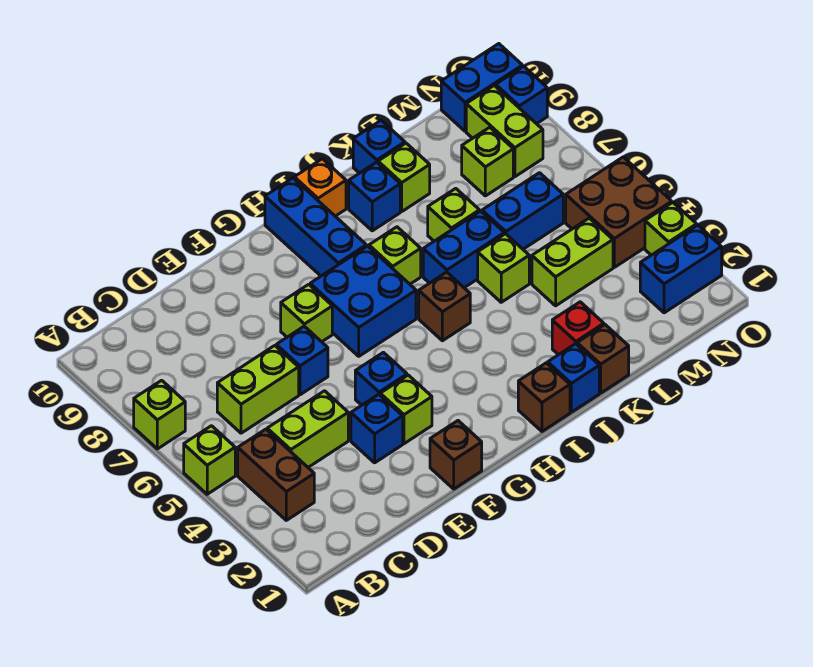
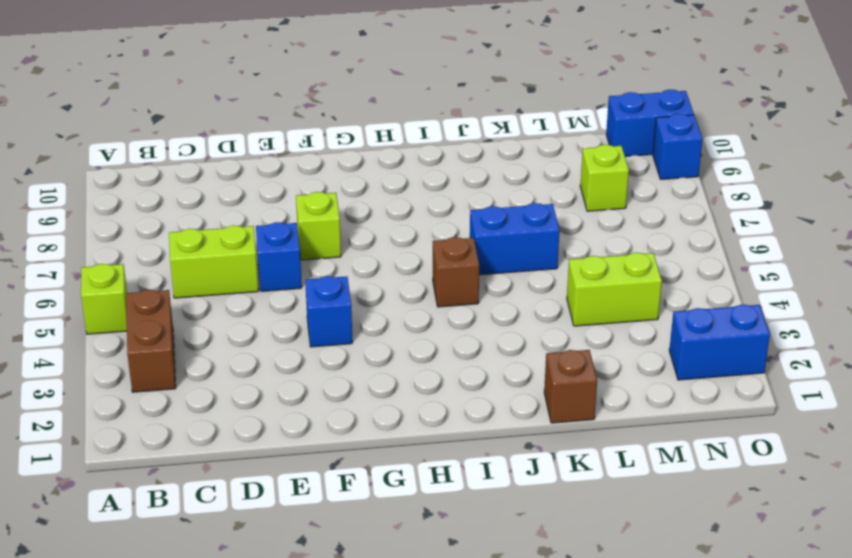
none -> lime brick A7 level 1
none -> lime brick C4:D4 level 1
none -> blue brick E3 level 1
none -> brown brick F1 level 1

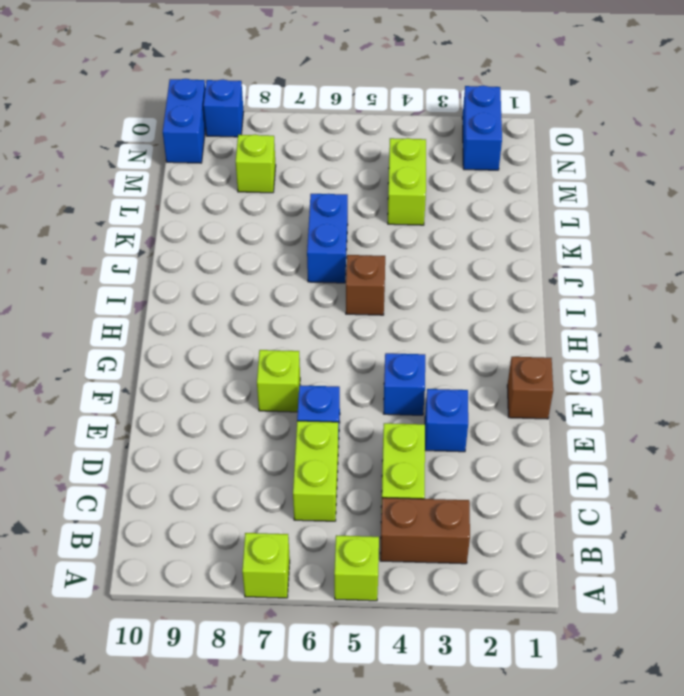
none -> lime brick F3 level 1
none -> blue brick G6:H7 level 1
none -> blue brick H8:H10 level 1
none -> brown brick I1 level 1

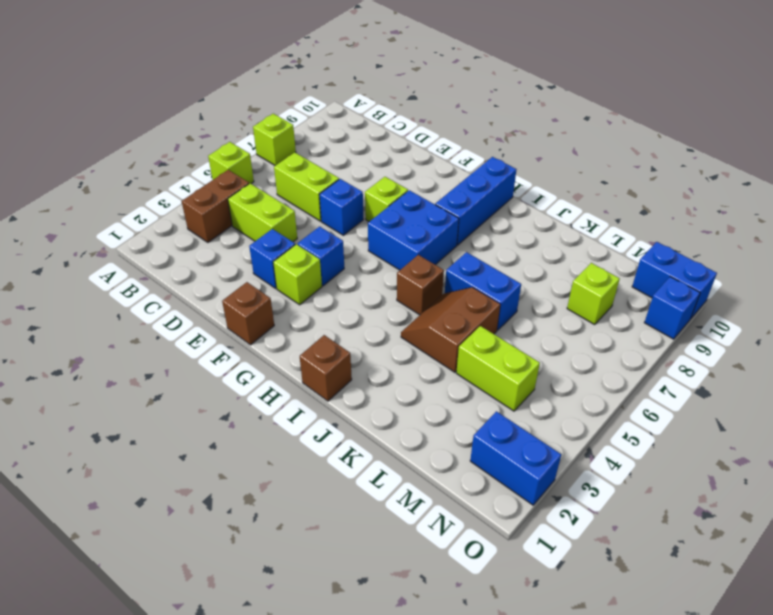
brown slope J4:K5 level 1 top K -> lime brick K5 level 1
none -> lime brick I7 level 1
none -> orange brick I10 level 1
none -> blue brick J1 level 1
none -> blue brick J9 level 1

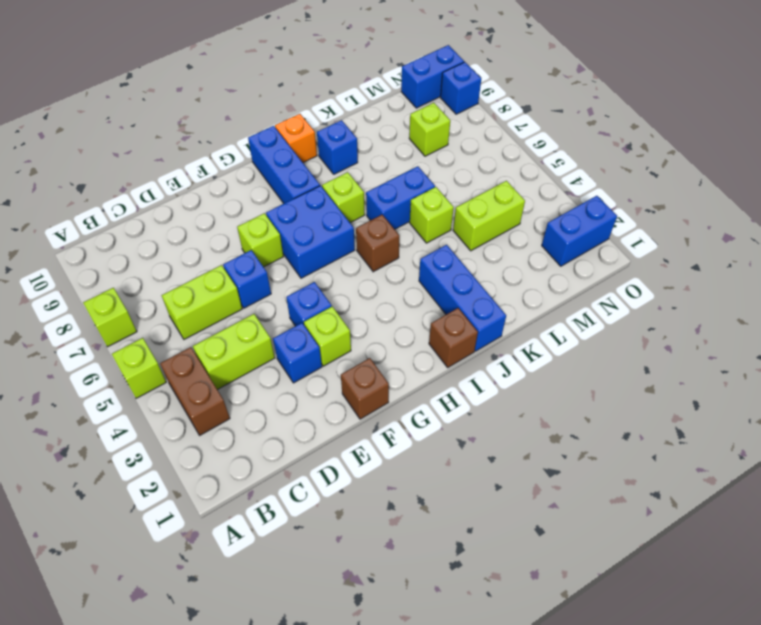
blue brick J1:J3 level 1 -> blue brick J1 level 1
none -> brown brick K1 level 1
none -> red brick K2 level 1
none -> lime brick K7 level 1
none -> lime brick K9 level 1

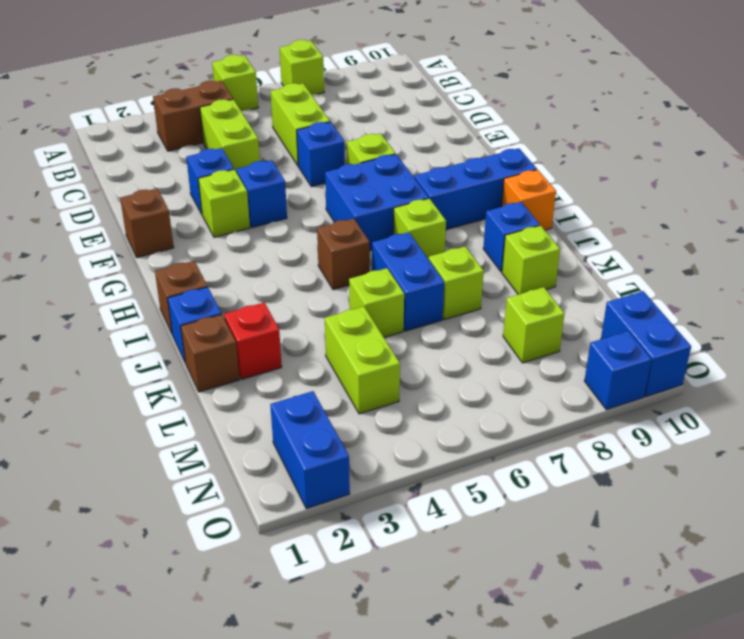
none -> blue brick K10 level 1
none -> blue brick L6:M6 level 1
none -> brown brick N4:O5 level 1
none -> lime brick N8:N9 level 1

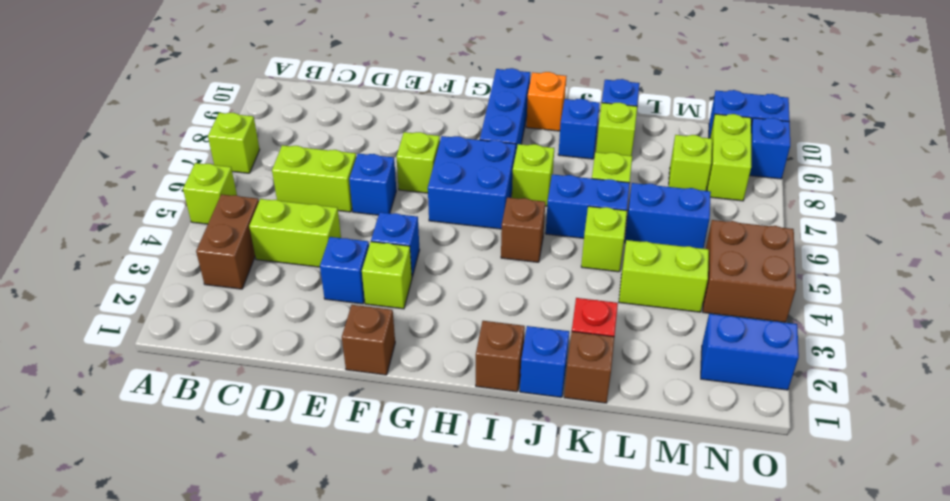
none -> lime brick O3 level 1

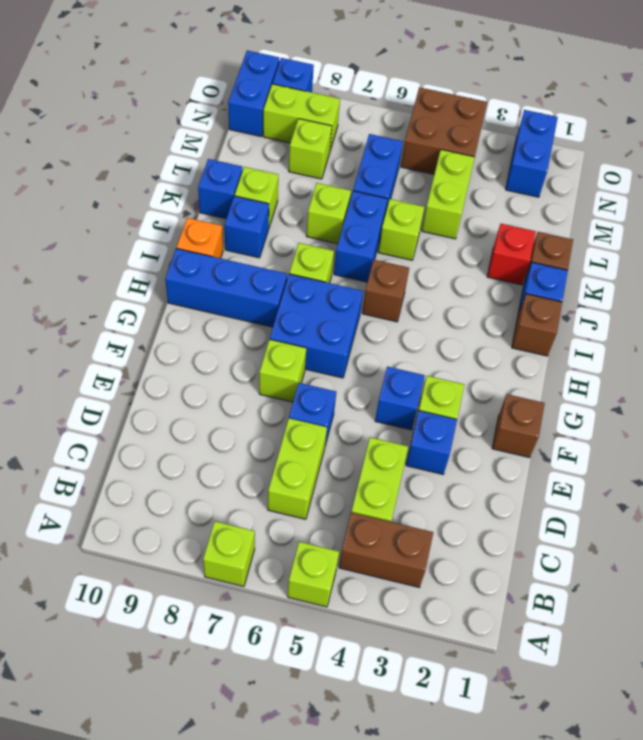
none -> lime brick O3 level 1

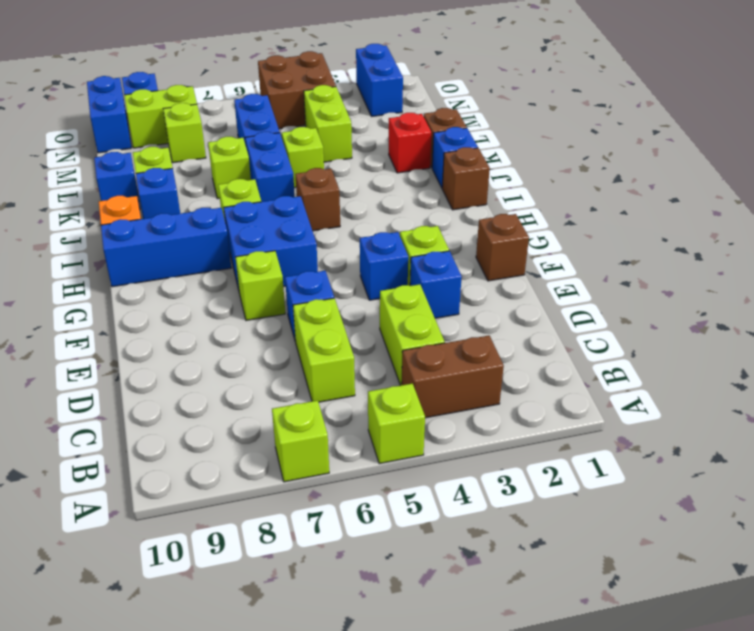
none -> lime brick O3 level 1

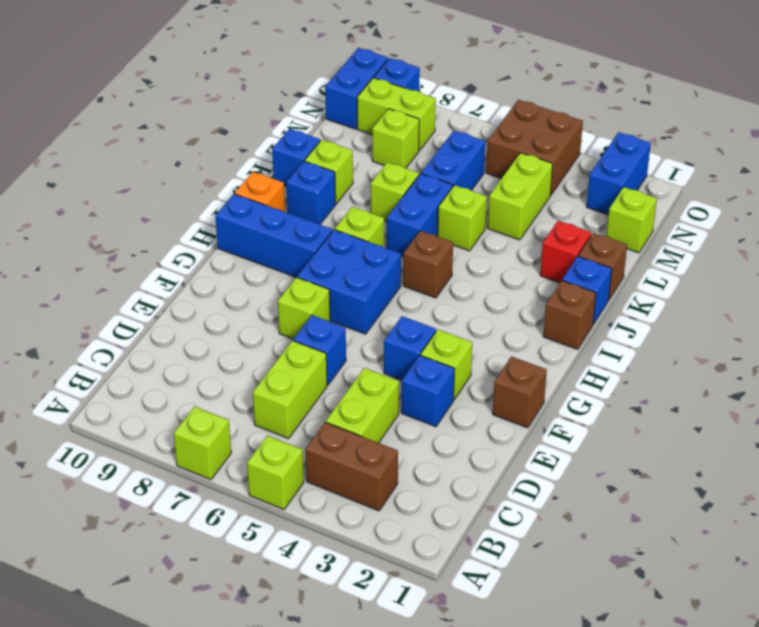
lime brick M1 level 1 -> lime brick O3 level 1

